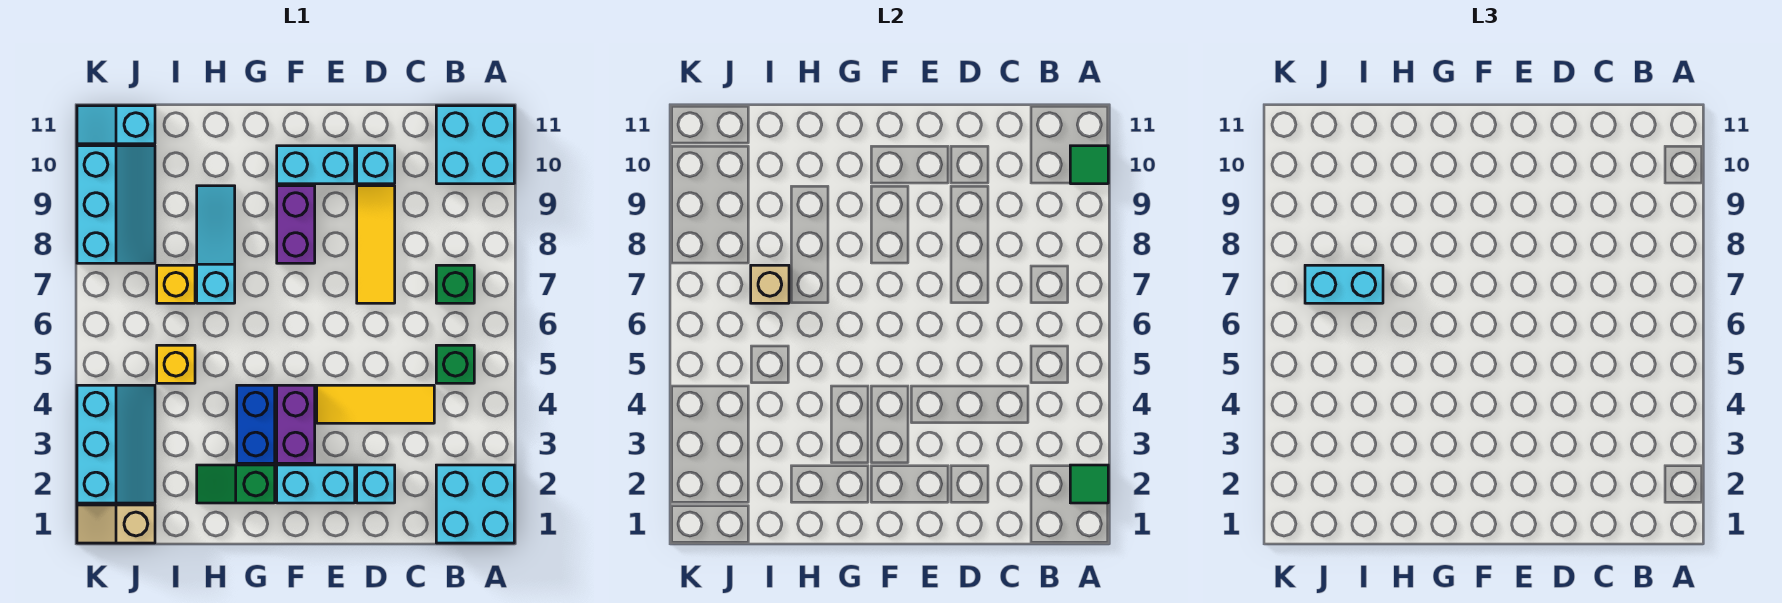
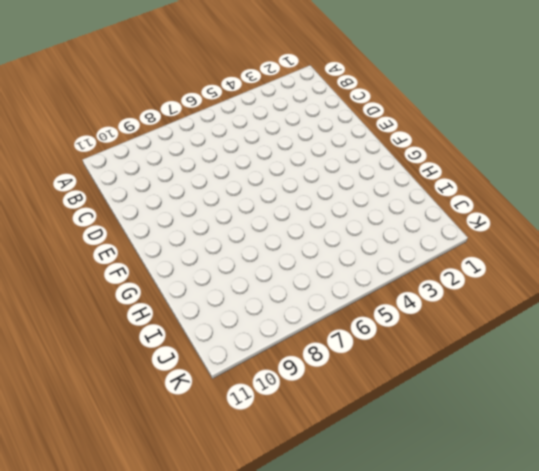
none -> cyan brick A1:B2 level 1
none -> cyan brick A10:B11 level 1
none -> green brick B5 level 1

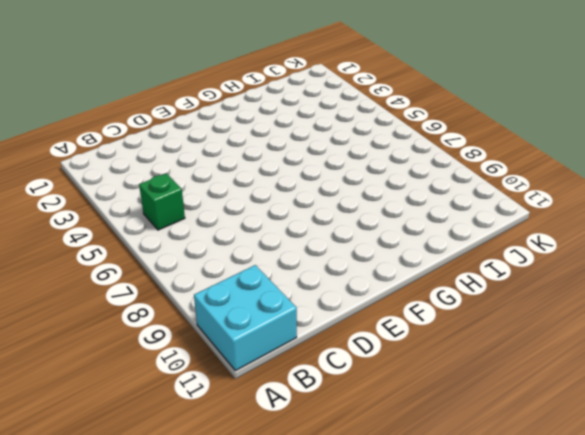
none -> cyan brick A1:B2 level 1
none -> green brick B7 level 1
none -> yellow tile C4:E4 level 1

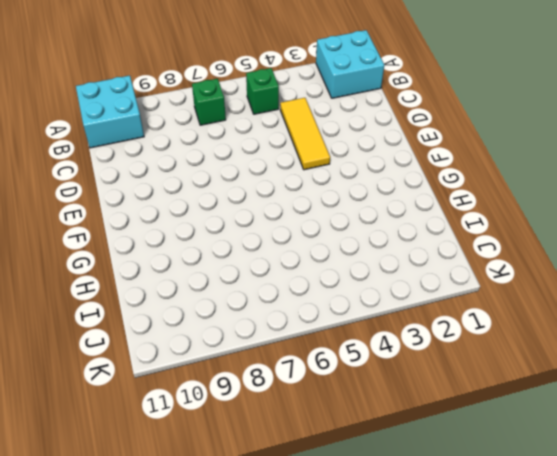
none -> cyan brick D2 level 1
none -> yellow tile D7:D9 level 1
none -> cyan brick D10 level 1

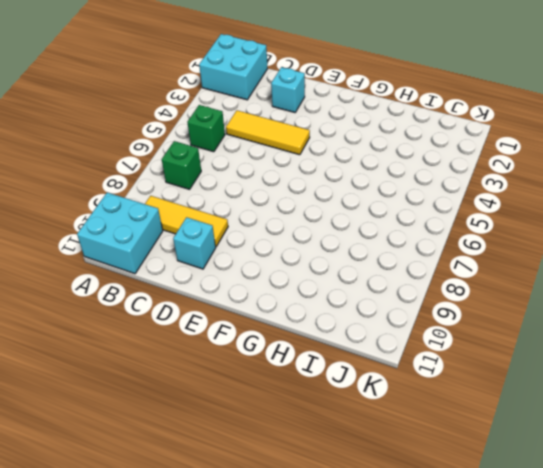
yellow tile B9:D9 level 1 -> yellow tile D7:D9 level 1
none -> cyan brick E2:F2 level 1
none -> cyan brick E10:F10 level 1
none -> purple brick F3:F4 level 1

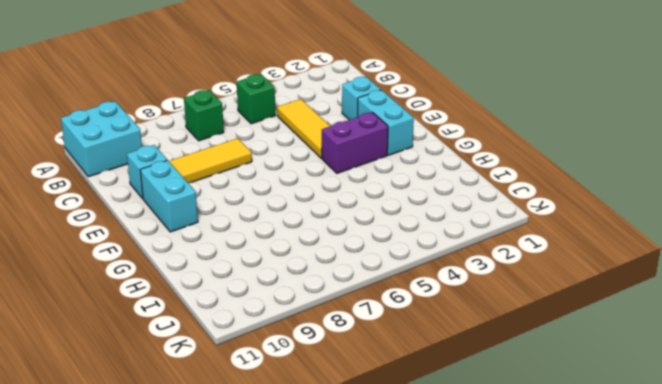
none -> cyan brick A1:B2 level 1
none -> purple brick F8:F9 level 1
none -> green slope G2:H2 level 1 top G

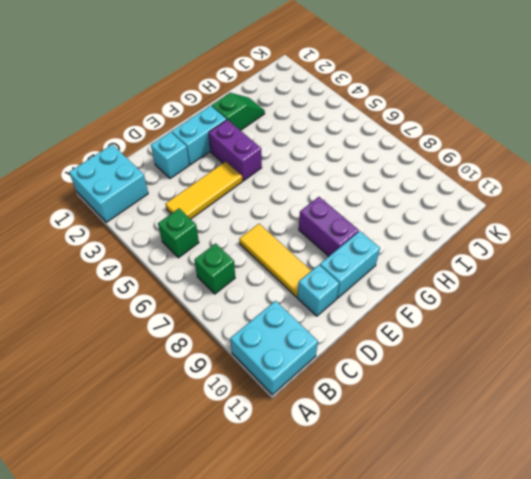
none -> blue brick G3:G4 level 1
none -> cyan slope H7:H9 level 1 top 7
none -> yellow brick I5 level 1

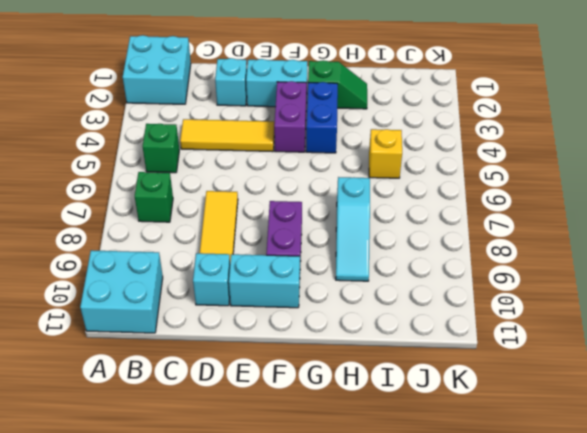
none -> yellow brick I7 level 1
none -> tan slope J1:K1 level 1 top J
none -> cyan slope J2:K4 level 1 top K

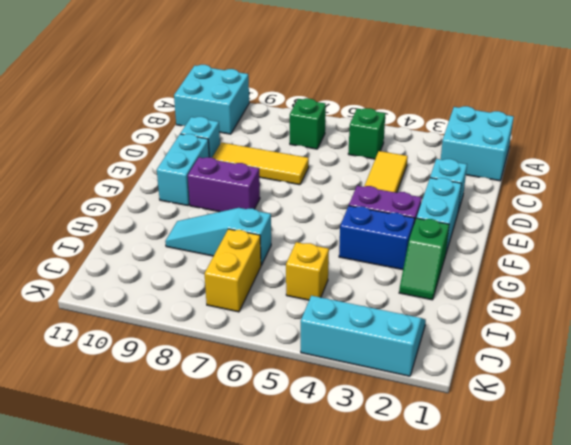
yellow brick I7:J7 level 1 -> yellow brick I7 level 1
none -> tan slope J1:K1 level 1 top J
none -> cyan slope J8:K10 level 1 top K
none -> cyan slope J11:K11 level 1 top J

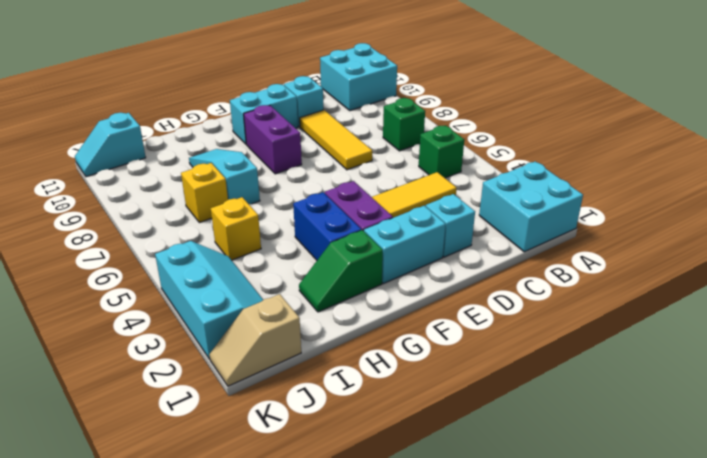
none -> cyan slope J8:K10 level 1 top K
none -> green tile A2 level 2
none -> green tile A10 level 2

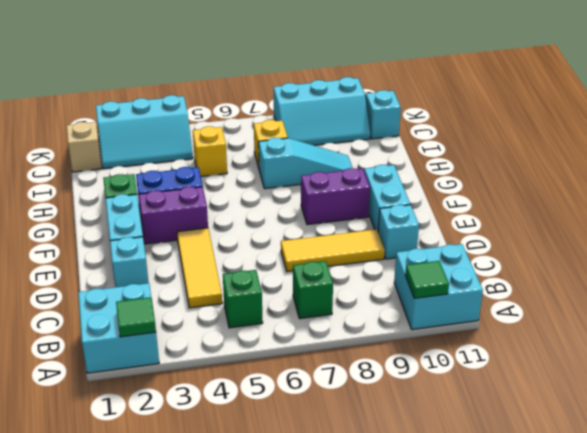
none -> tan brick I7 level 2
none -> cyan brick I7:J7 level 3

